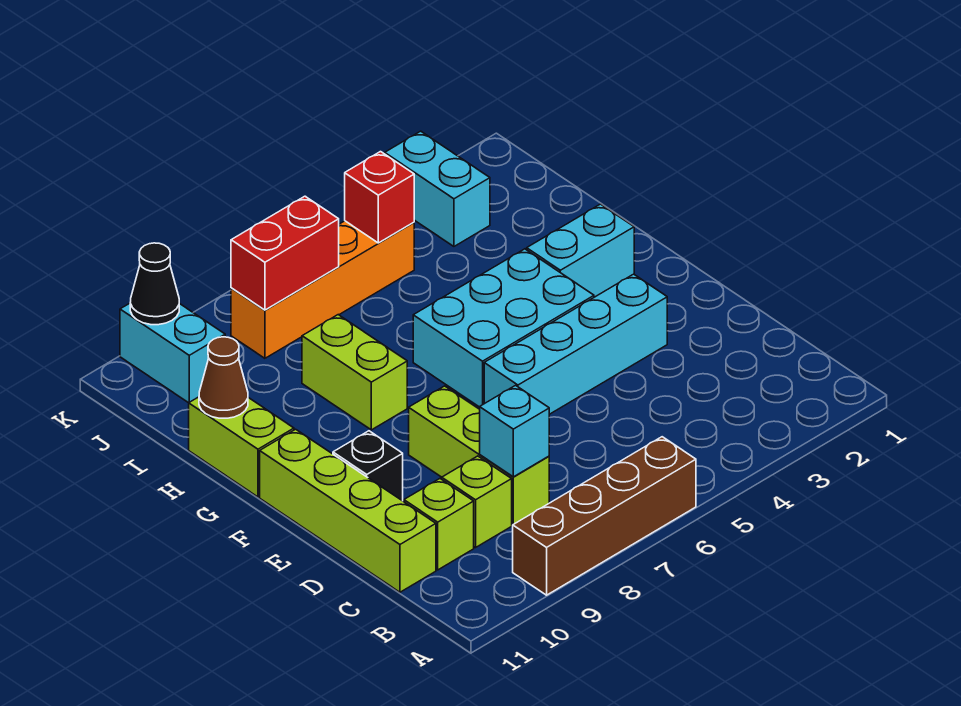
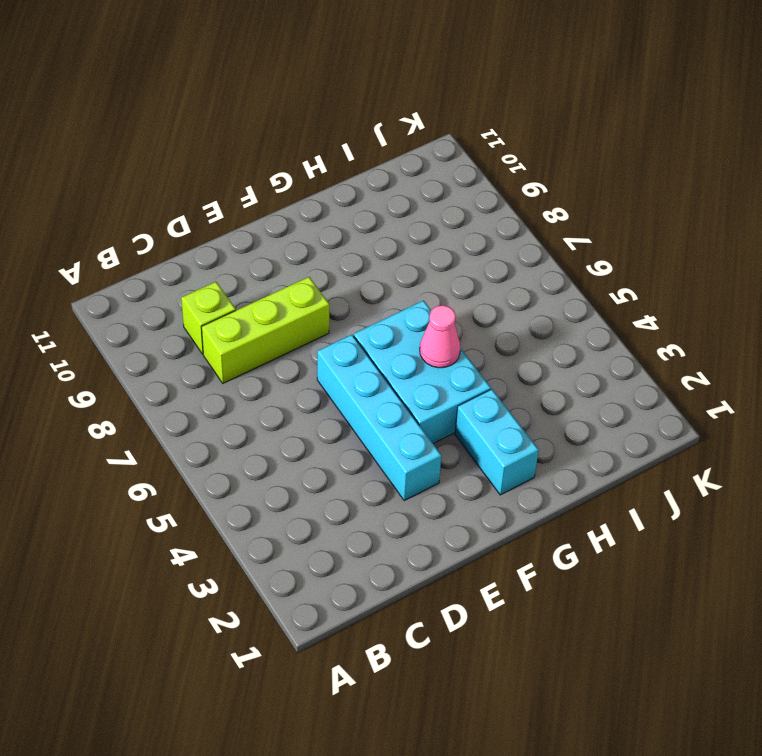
pink cone G5 level 2 -> none
none -> brown brick A6:A9 level 1
none -> lime brick C10 level 1
none -> lime brick C11:F11 level 1

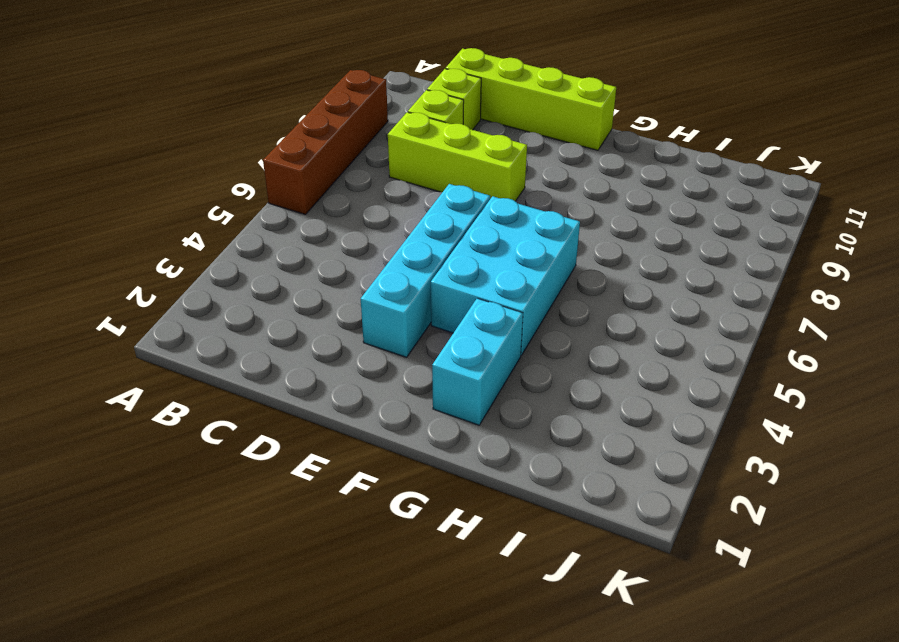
none -> black brick E10 level 1
none -> lime brick G8:H8 level 1
none -> lime brick G11:H11 level 1

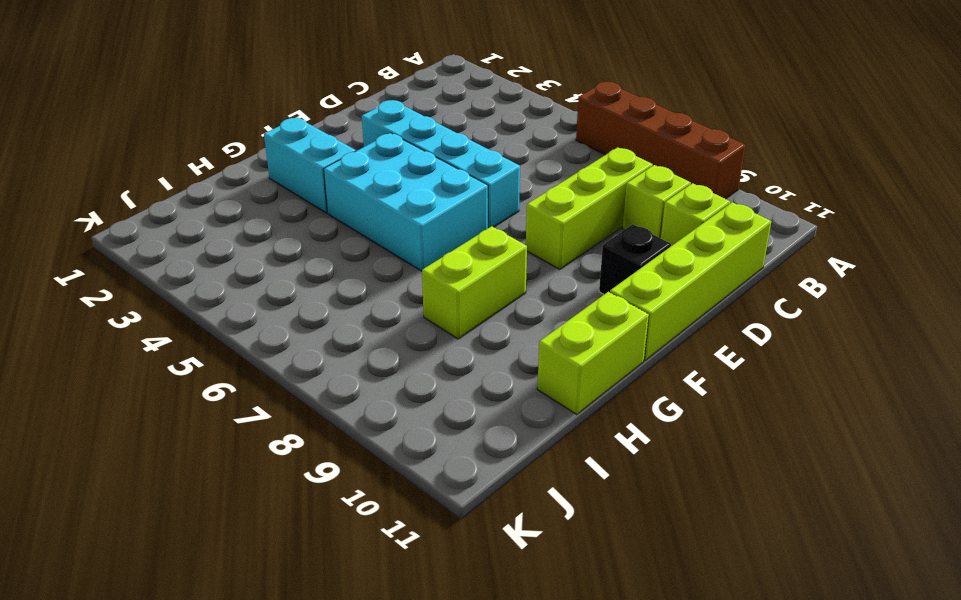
none -> cyan brick J3:K3 level 1
none -> orange brick J5:J8 level 1
none -> cyan brick J10:K10 level 1

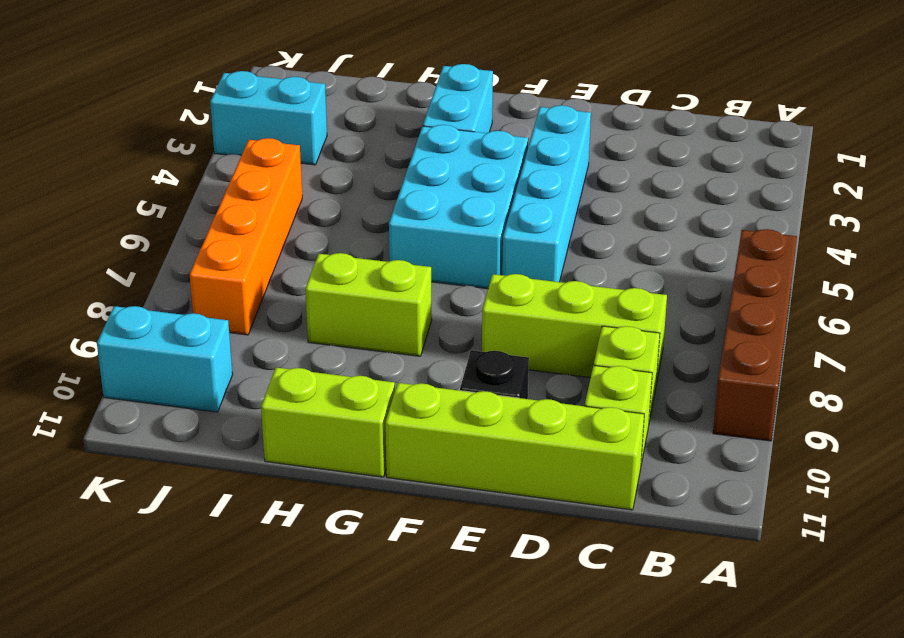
none -> cyan brick C8 level 2
none -> brown cone H11 level 2
none -> red brick J5 level 2

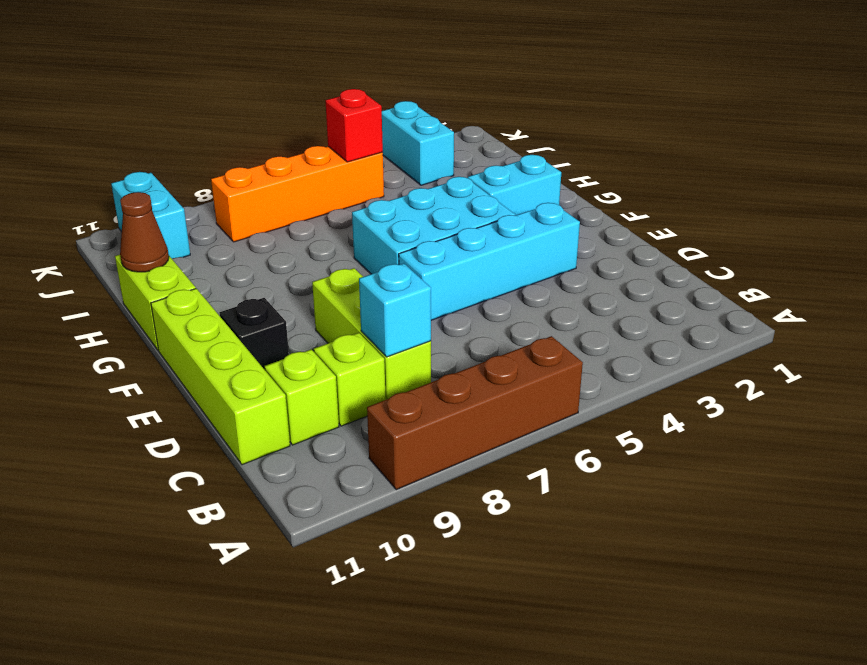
none -> lime brick G8:H8 level 1
none -> red brick J7:J8 level 2
none -> black cone K10 level 2

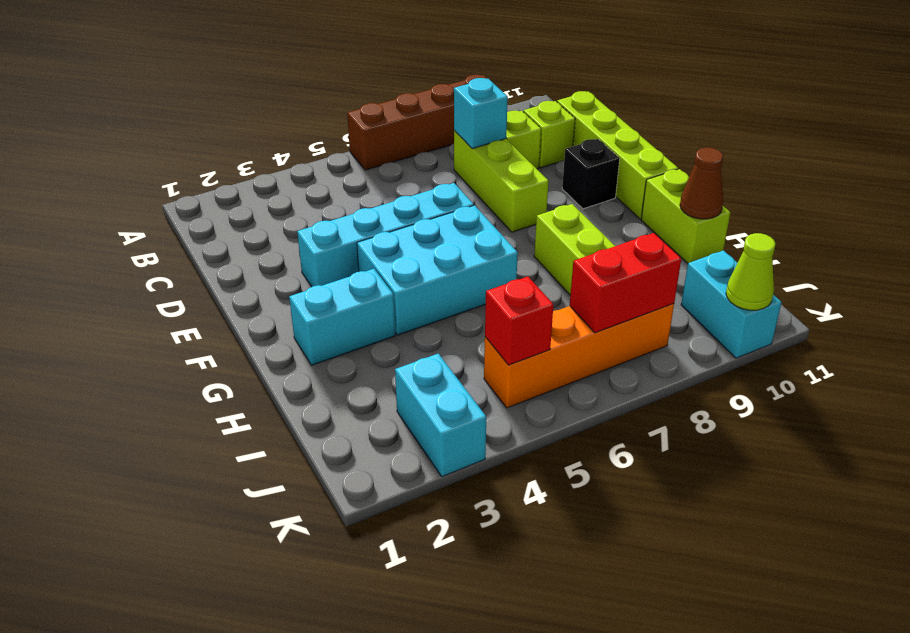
lime cone K10 level 2 -> black cone K10 level 2

